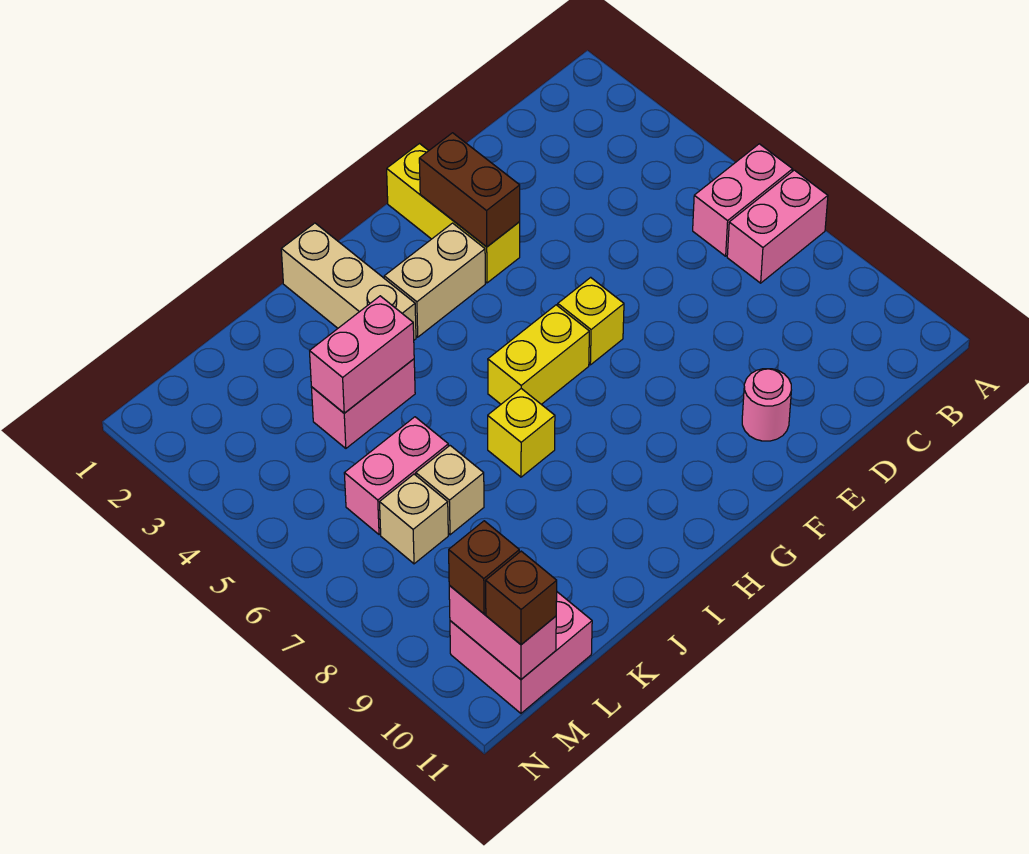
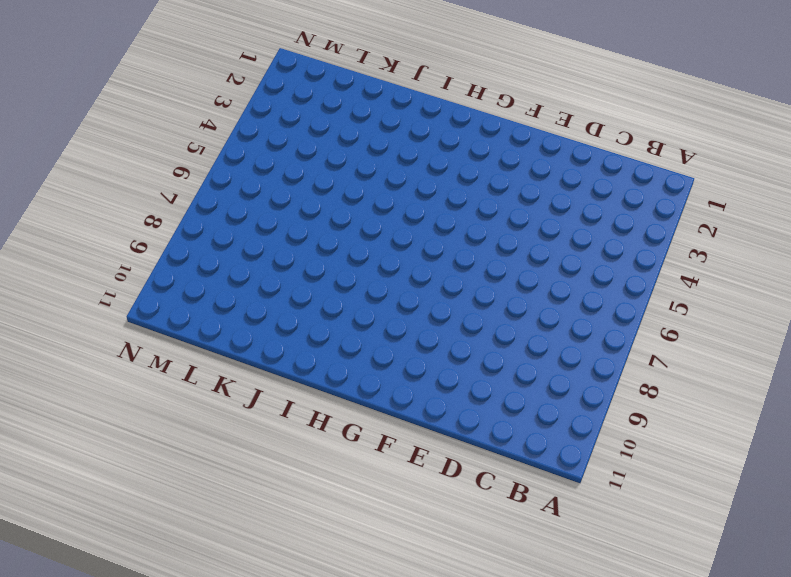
none -> pink brick A6:B6 level 1
none -> pink brick A7:B7 level 1
none -> pink round brick E10 level 1

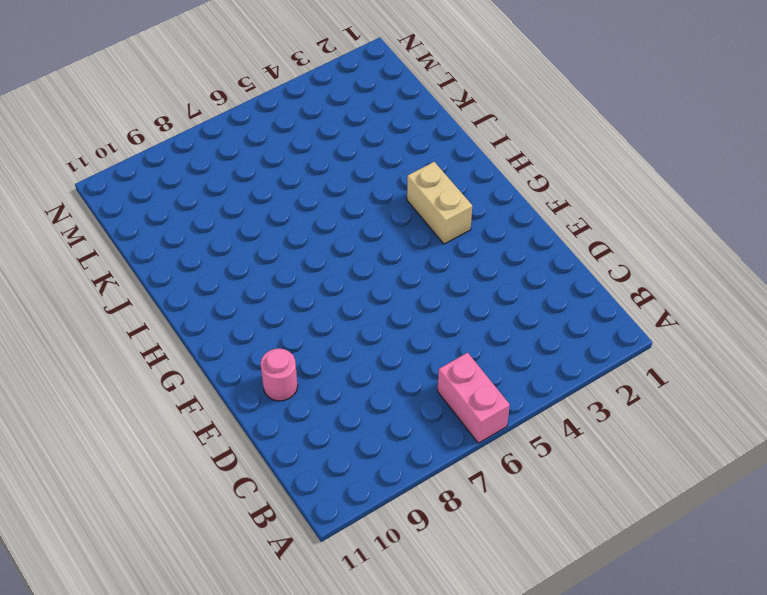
none -> pink brick A7:B7 level 1
none -> yellow brick F1:F3 level 1
none -> yellow brick F6 level 1

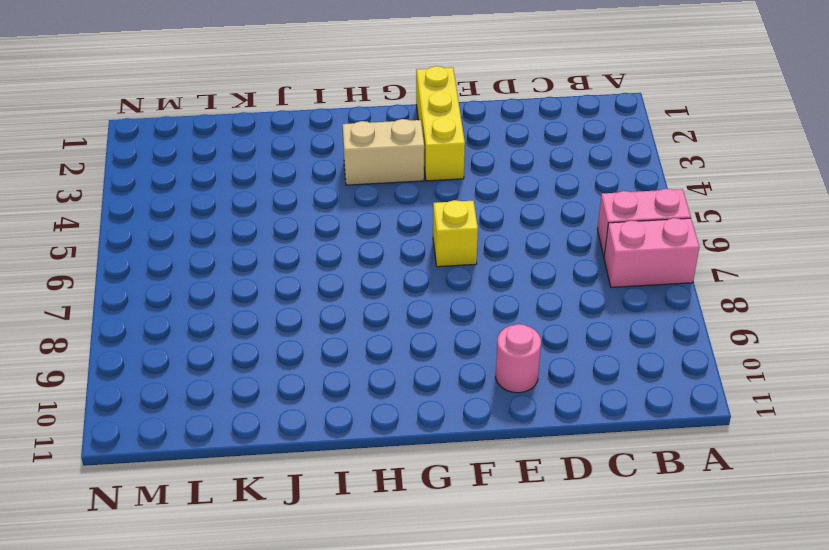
none -> yellow brick G6:H6 level 1
none -> tan brick I1:I3 level 1
none -> yellow brick I7 level 1

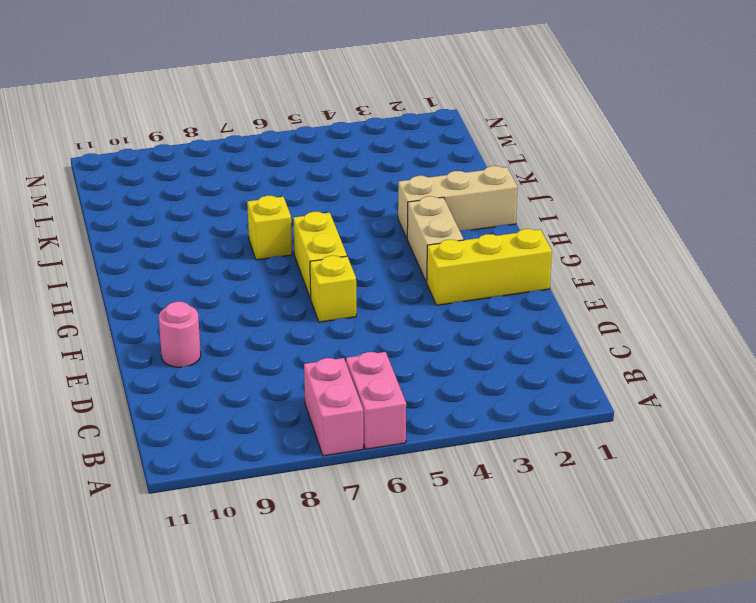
none -> pink brick J4:K4 level 1
none -> pink brick K6:L6 level 1
none -> tan brick K7 level 1

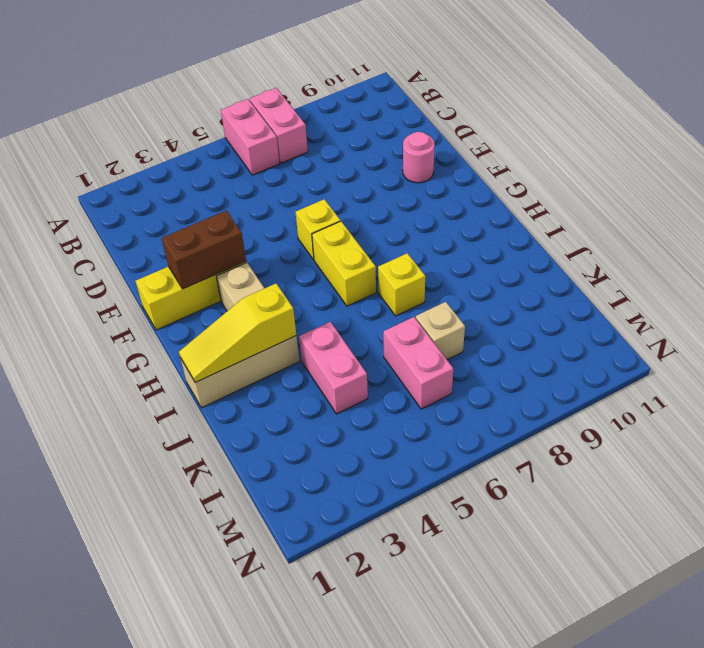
yellow slope I1:I3 level 2 top 3 -> none
none -> tan brick L7 level 1
none -> pink brick L10:M11 level 1
none -> pink brick J4:K4 level 2

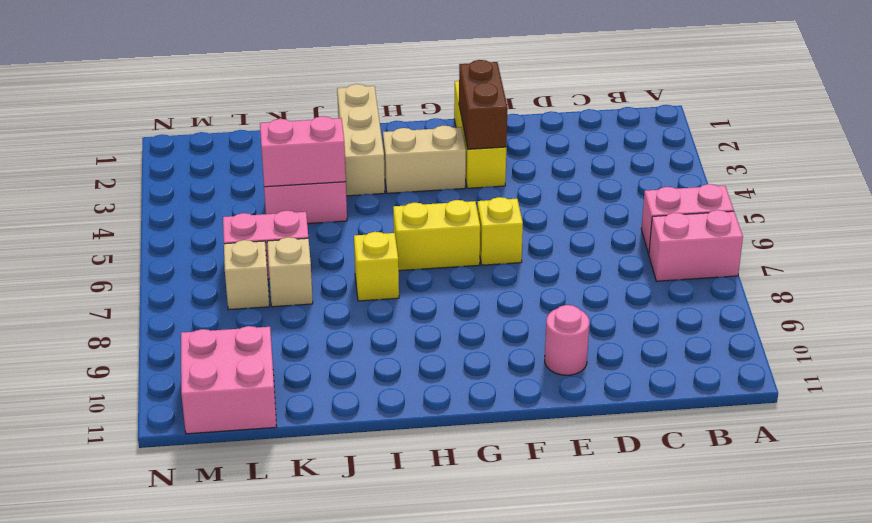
none -> pink brick M10:M11 level 2
none -> brown brick M10 level 3
none -> brown brick M11 level 3

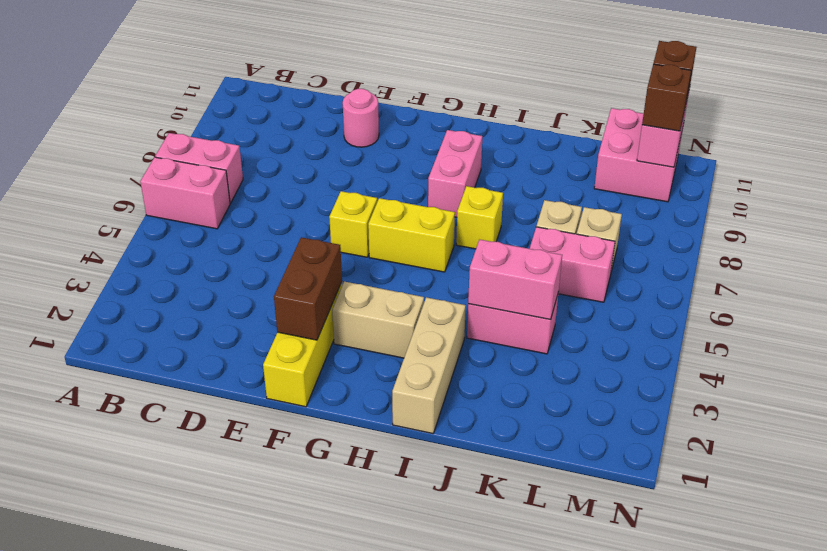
pink brick H8:H9 level 1 -> none

